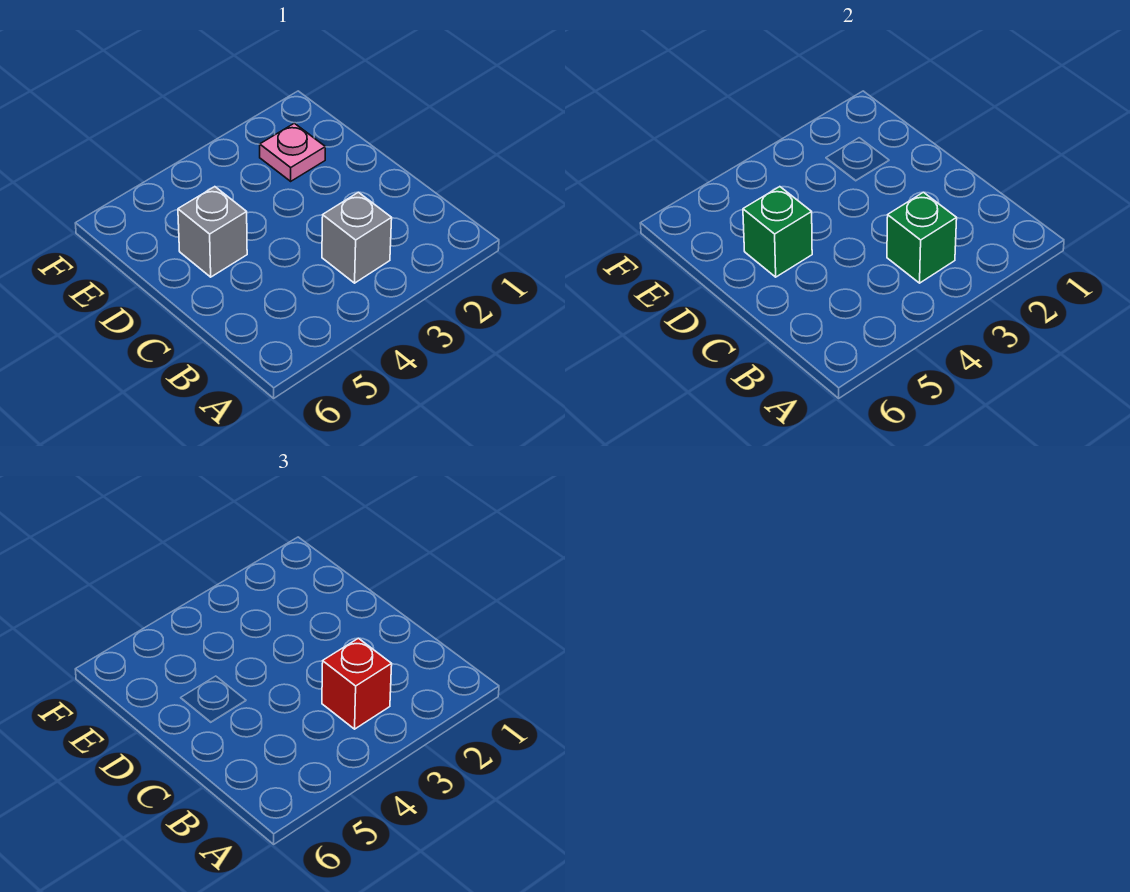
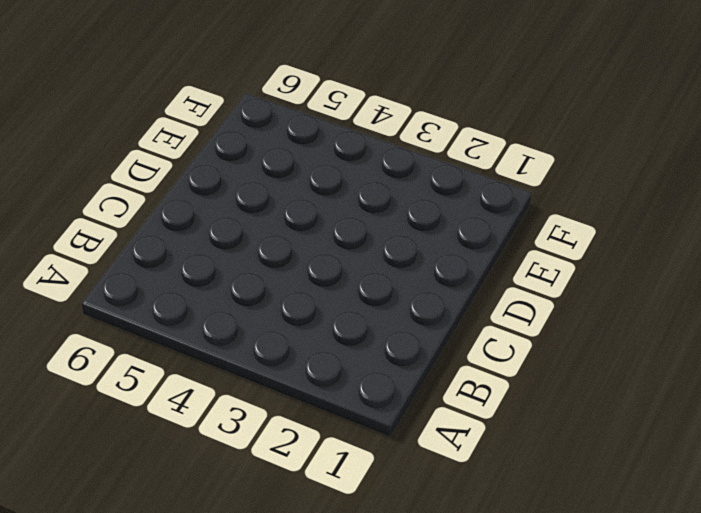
none -> grey brick B3 level 1
none -> grey brick D5 level 1

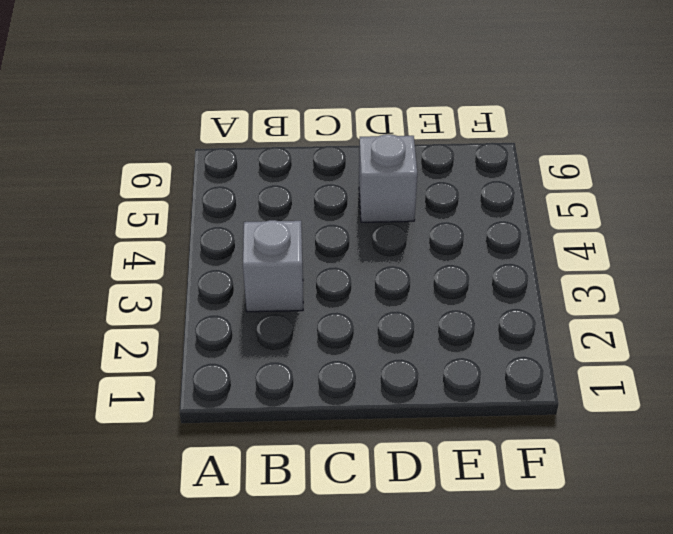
none -> pink plate E2 level 1
none -> green brick B3 level 2

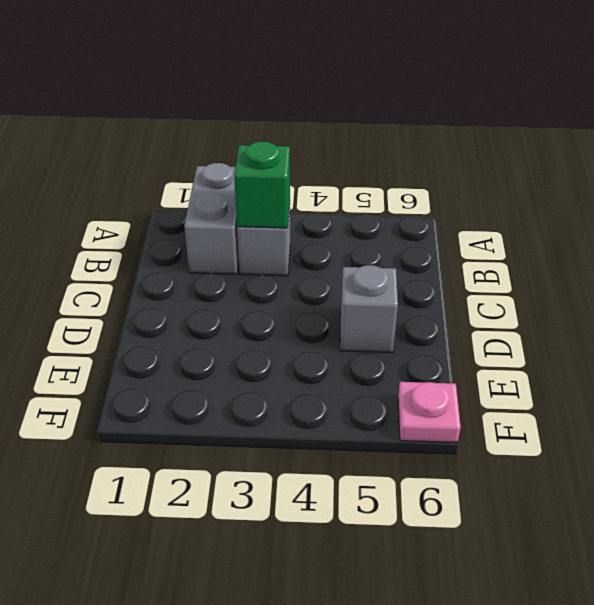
grey brick A2:B2 level 1 -> none
pink plate F6 level 1 -> pink plate E2 level 1
none -> green brick D5 level 2
none -> red brick B3 level 3

